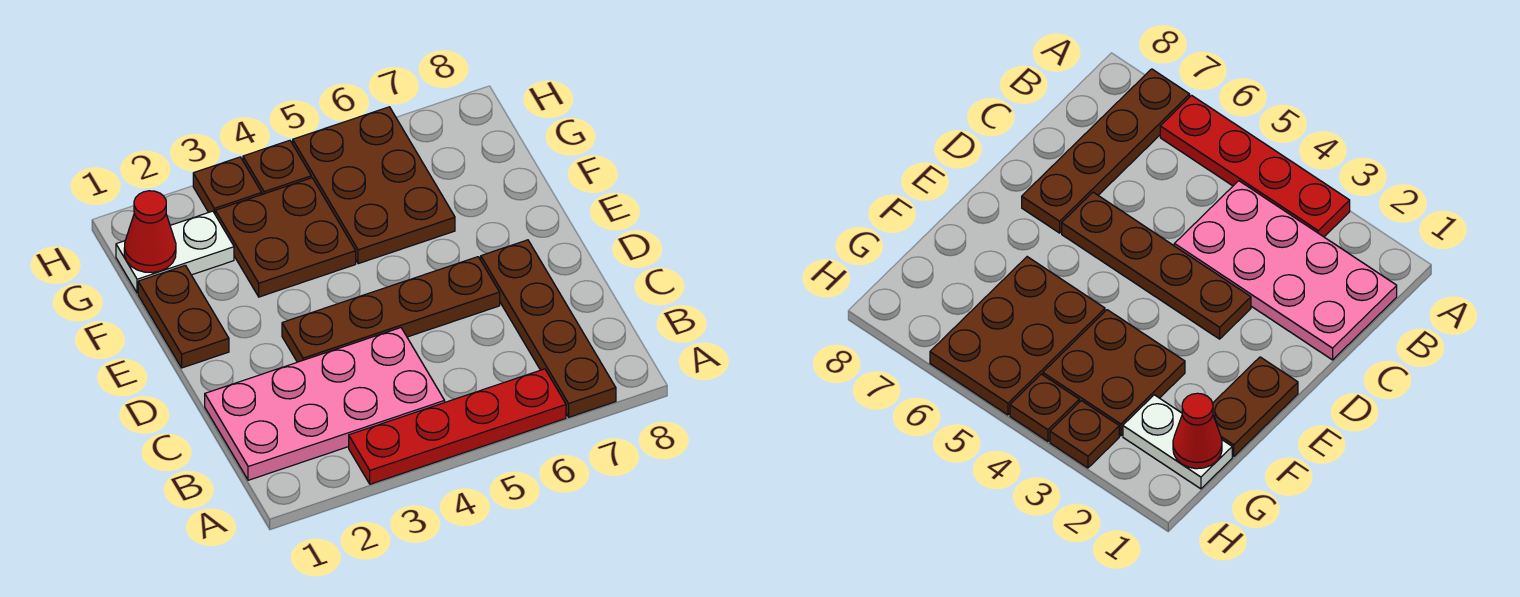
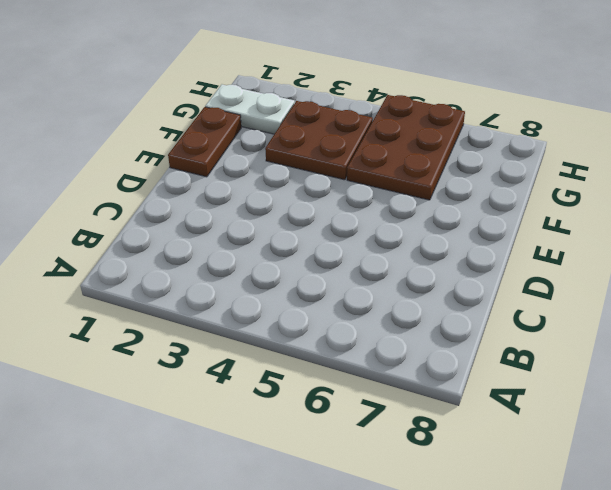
none -> red plate A3:A6 level 1
none -> brown plate A7:D7 level 1

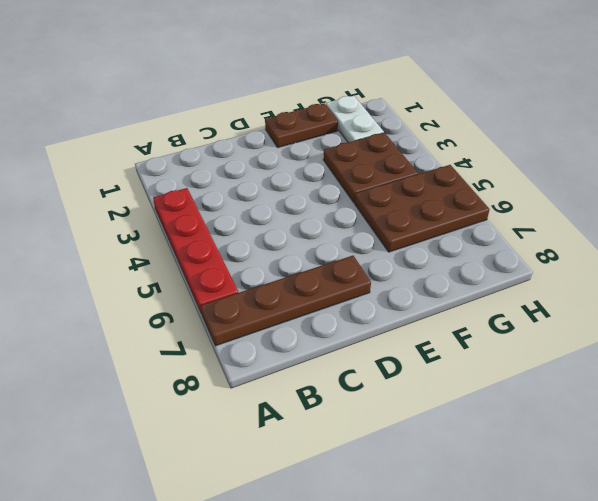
none -> pink plate B1:C4 level 1
none -> brown plate D3:D6 level 1

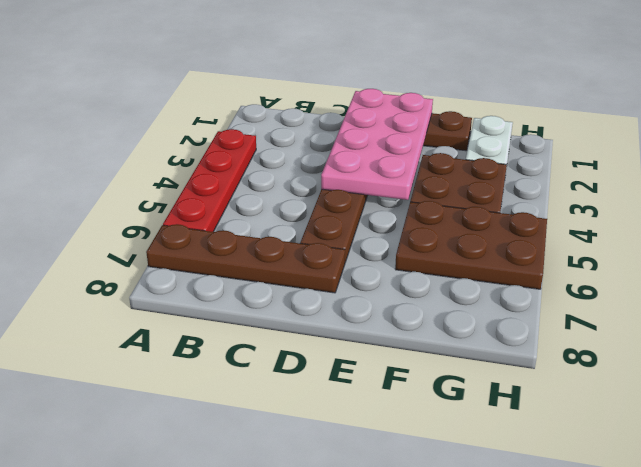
pink plate D1:E4 level 2 -> pink plate B1:C4 level 1
none -> brown plate H3 level 1
none -> brown plate H4 level 1

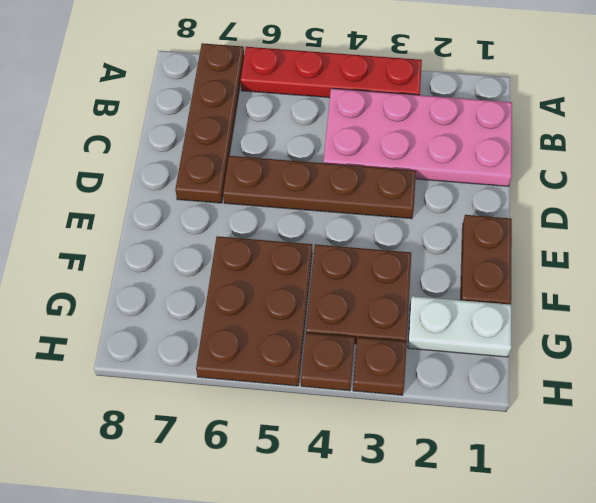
none -> red cone G1 level 2

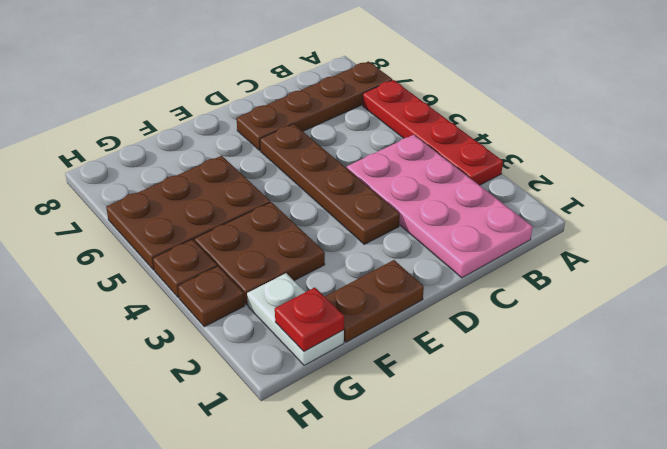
red plate G1 level 2 -> red cone G1 level 2

